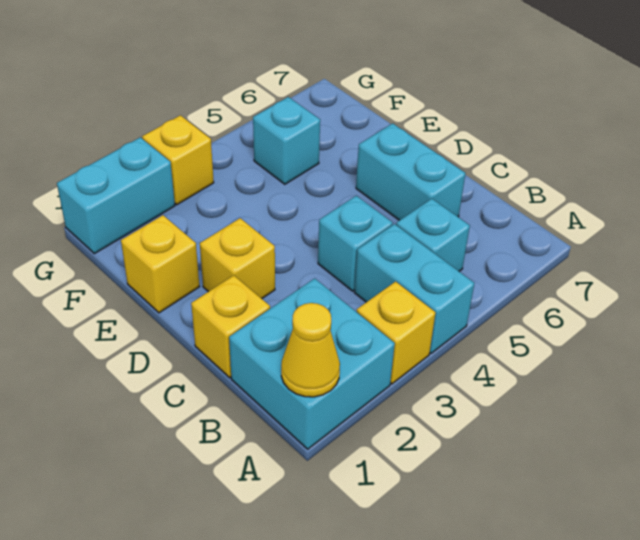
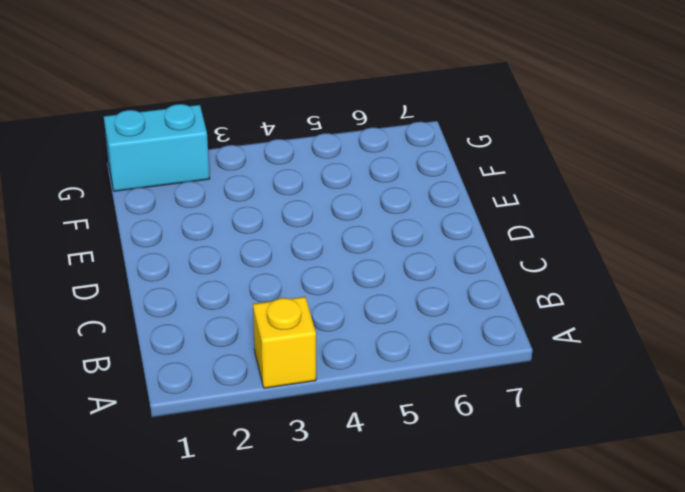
none -> cyan brick A1:B2 level 1
none -> cyan brick A4:B4 level 1
none -> cyan brick B5 level 1

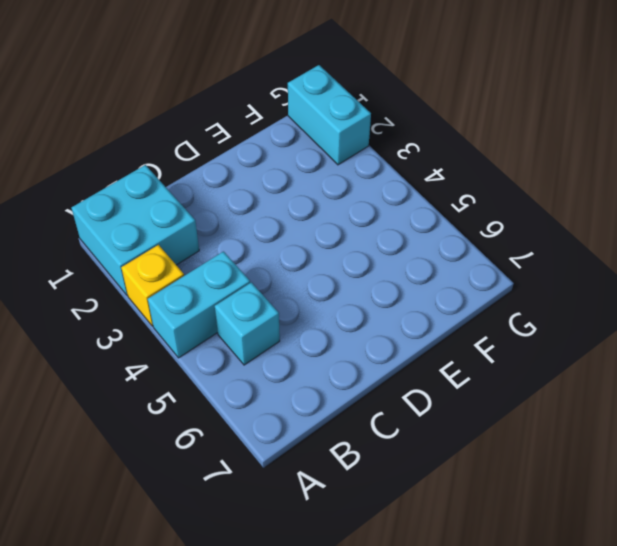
none -> yellow brick C1 level 1
none -> cyan brick C4 level 1
none -> cyan brick C6:D6 level 1

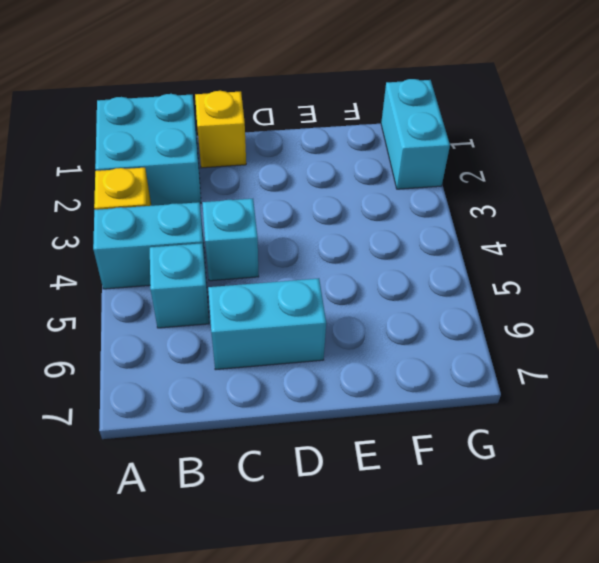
none -> yellow brick D2 level 1
none -> yellow brick E1 level 1
none -> cyan brick F5 level 1

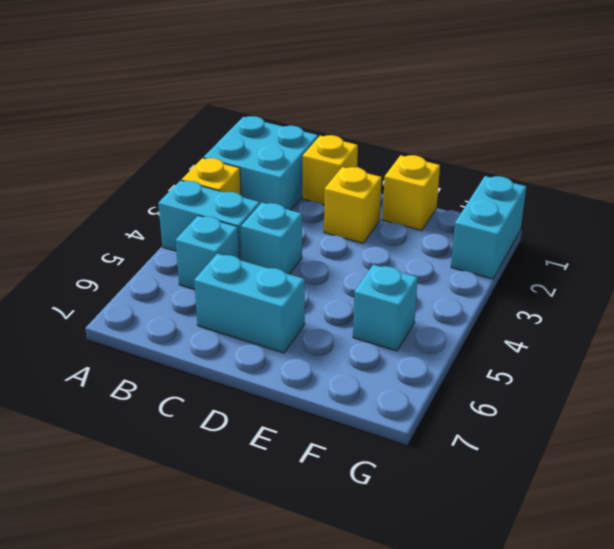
none -> yellow brick G3 level 1
none -> yellow cone A1 level 2

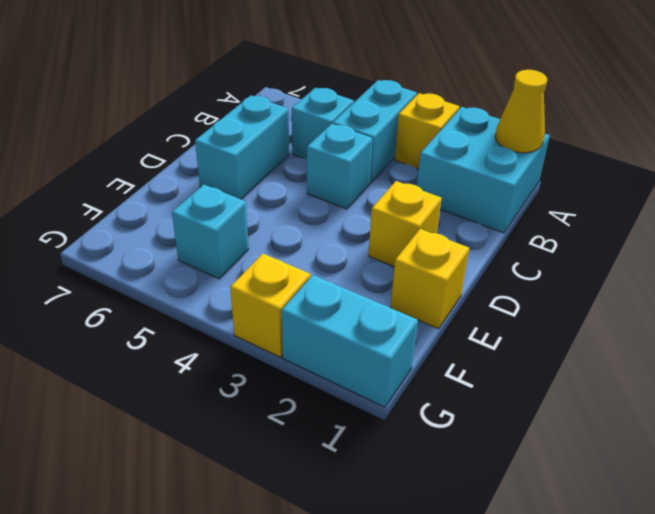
none -> yellow brick C1 level 1

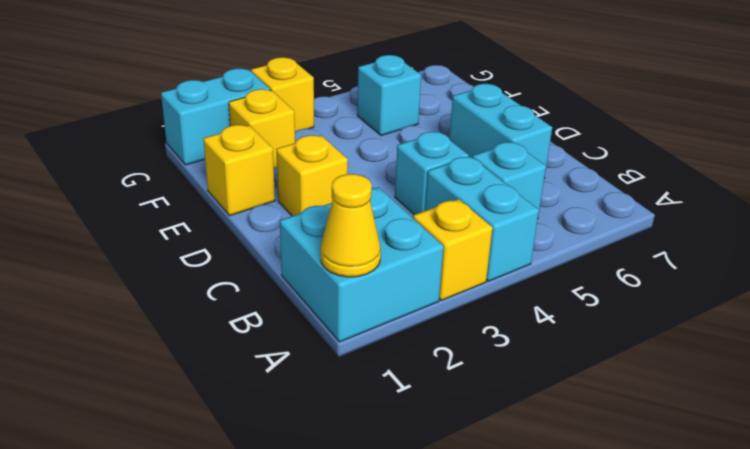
yellow brick F2 level 1 -> yellow brick C1 level 1

